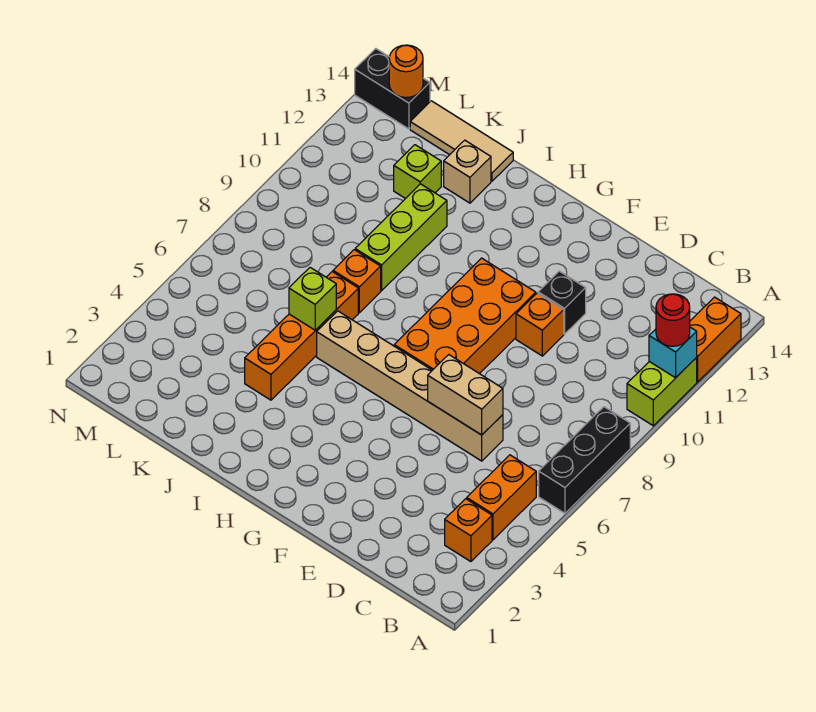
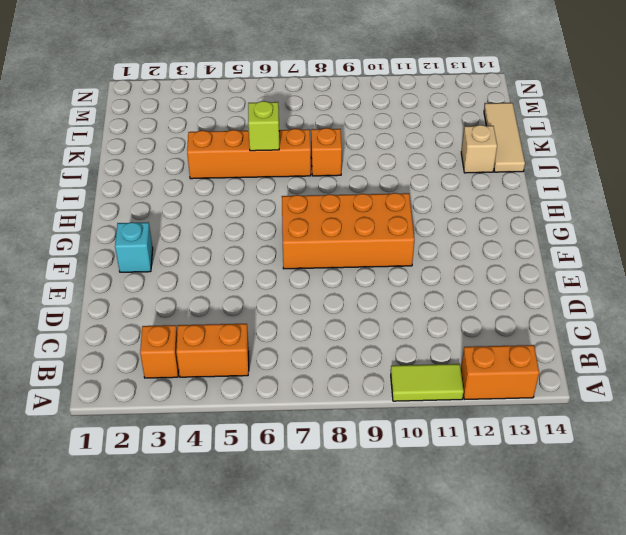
lime tile A10:A11 level 1 -> lime brick A10:A11 level 1
cyan brick F2 level 1 -> cyan brick A11 level 2
none -> black brick A6:A8 level 1
none -> tan brick D6:I6 level 1
none -> orange brick E10 level 1

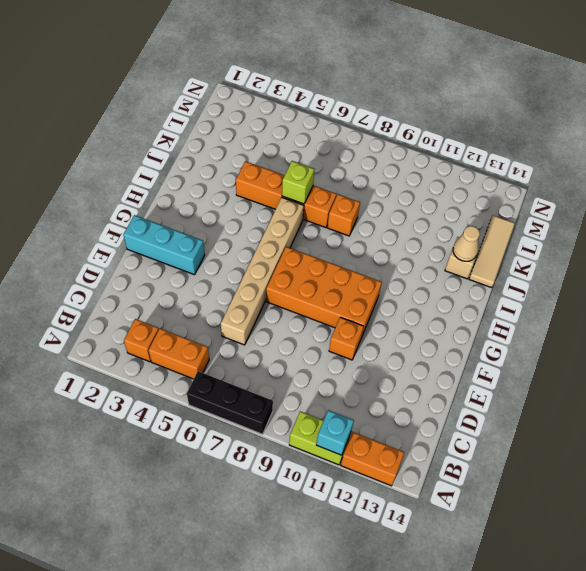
cyan brick F1:F3 level 1 -> none
tan cone J13 level 2 -> none
none -> black brick E11 level 1
none -> lime brick J9:J11 level 1
none -> lime brick K12 level 1

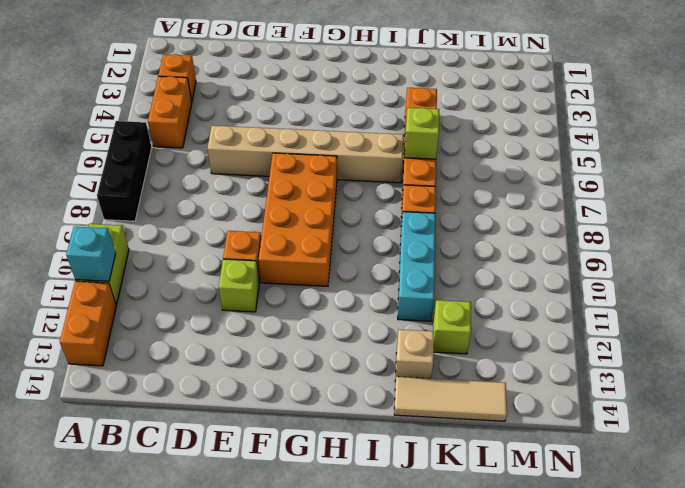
lime brick E11 level 1 -> black brick E11 level 1
cyan brick J9:J11 level 1 -> lime brick J9:J11 level 1
none -> black brick M14:N14 level 1
none -> tan brick D6:E6 level 2
none -> orange round brick M14 level 2

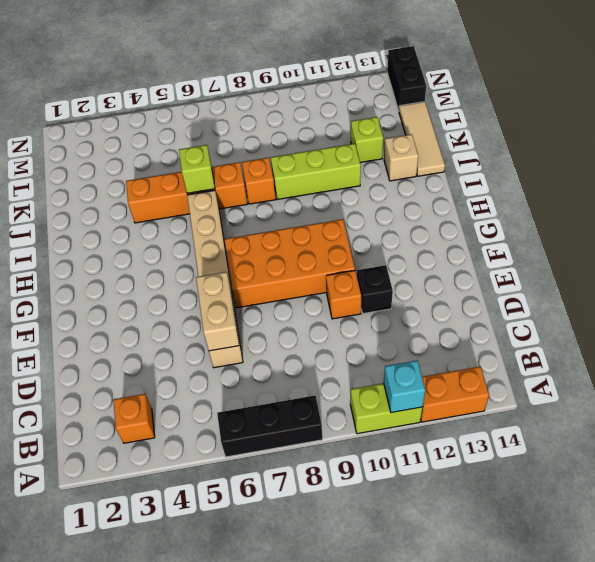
none -> orange brick B4:B5 level 1
none -> orange round brick M14 level 2
none -> red round brick A11 level 3

